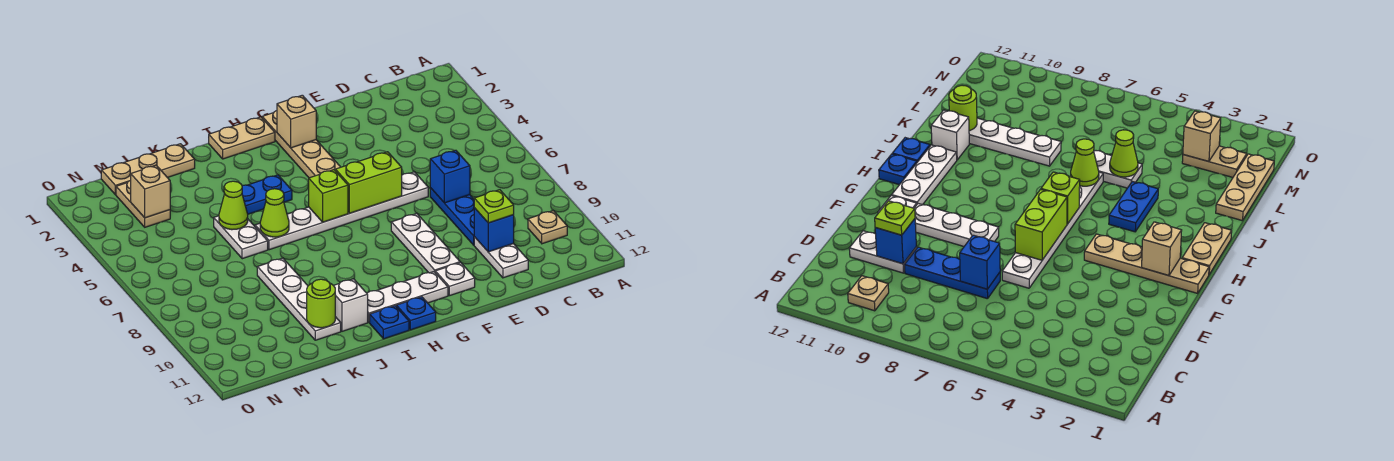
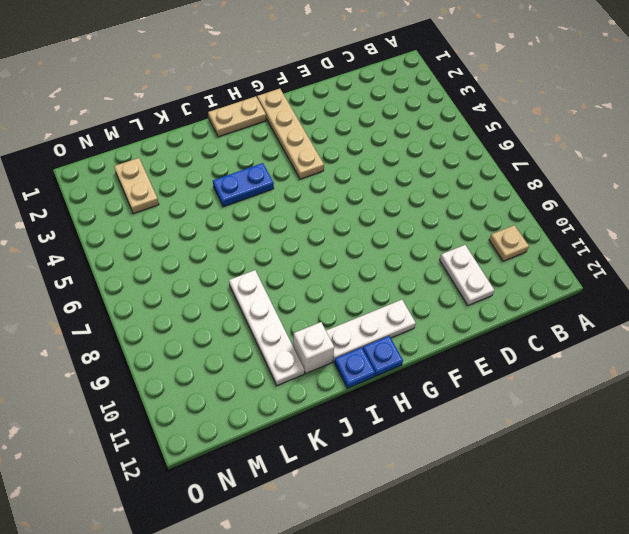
none -> blue plate D7:D9 level 1
none -> white plate E6:J6 level 1
none -> white plate F8:F10 level 1

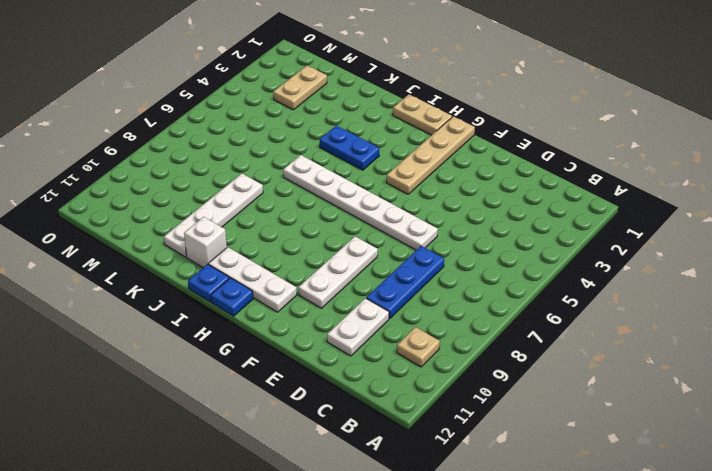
none -> white plate F11 level 1
none -> tan plate K1:M1 level 1
none -> white plate K5:K6 level 1

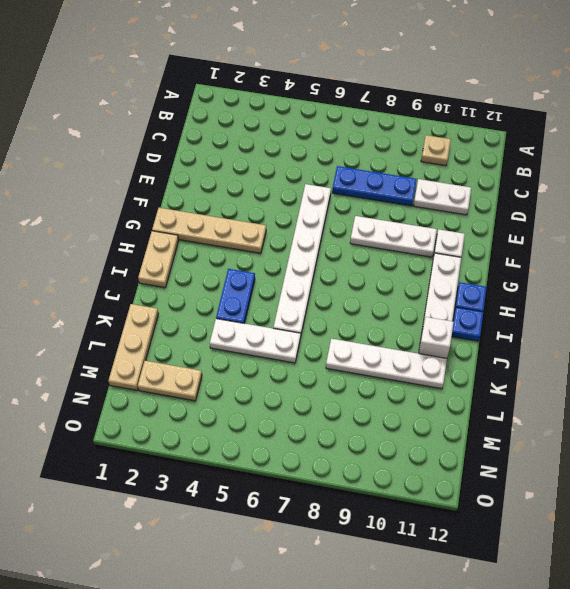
white plate K4:K6 level 1 -> white plate K5:K6 level 1
none -> blue brick D7 level 2
none -> blue brick D10 level 2
none -> lime brick F6:G6 level 2

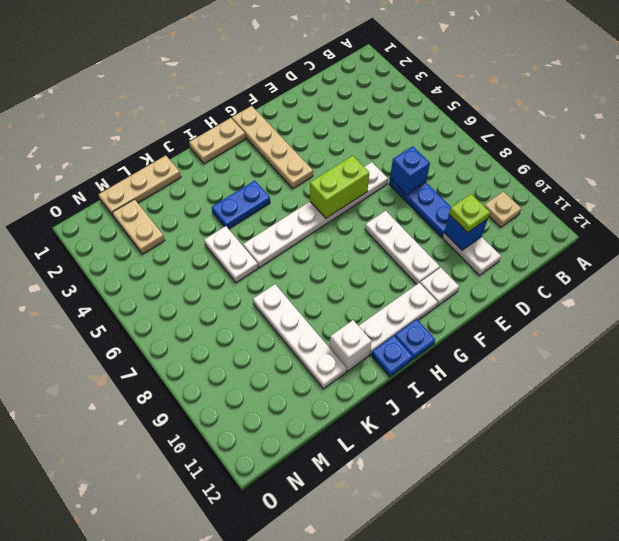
none -> tan brick G2 level 2
none -> lime brick H6 level 2
none -> lime cone J6 level 2

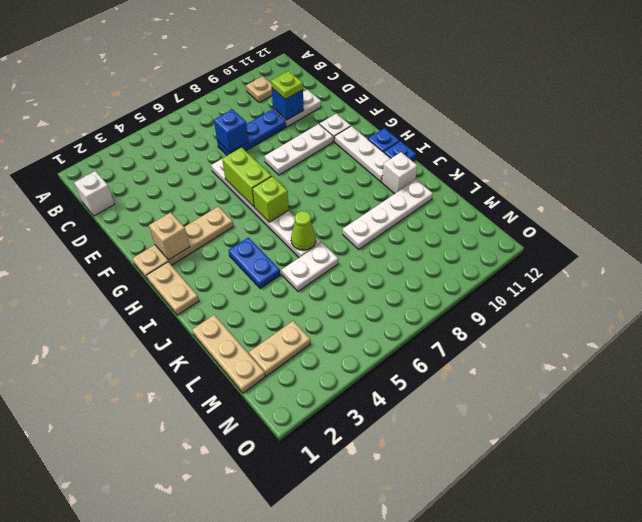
white brick C1 level 1 -> none
none -> lime cone K5 level 2
none -> lime round brick K11 level 2
none -> tan brick M3 level 2

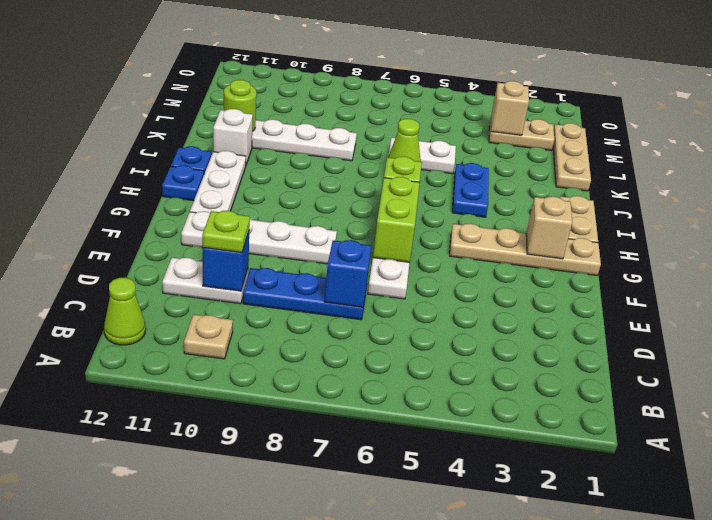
lime cone B12 level 1 -> lime cone K5 level 2

